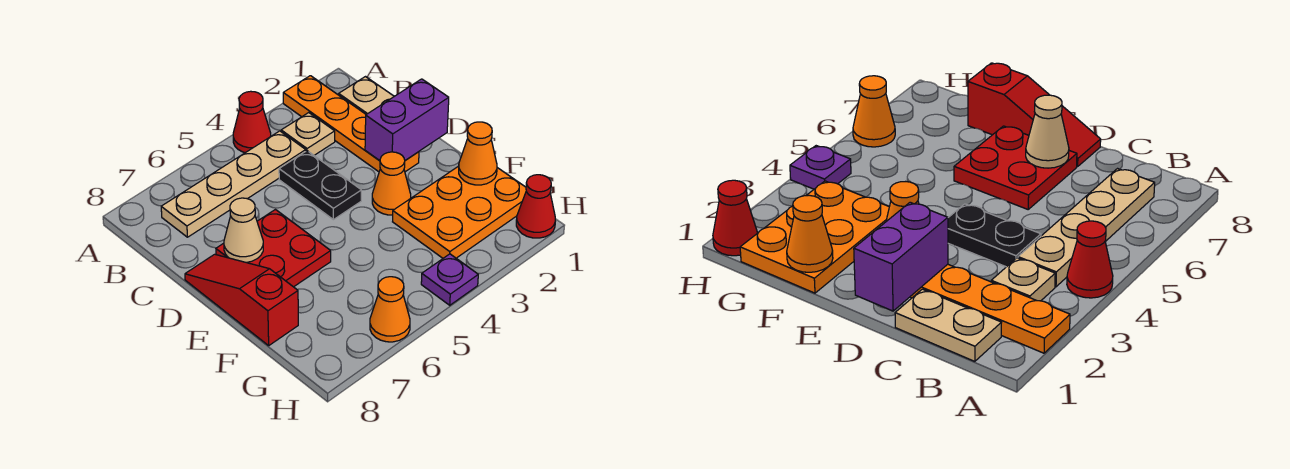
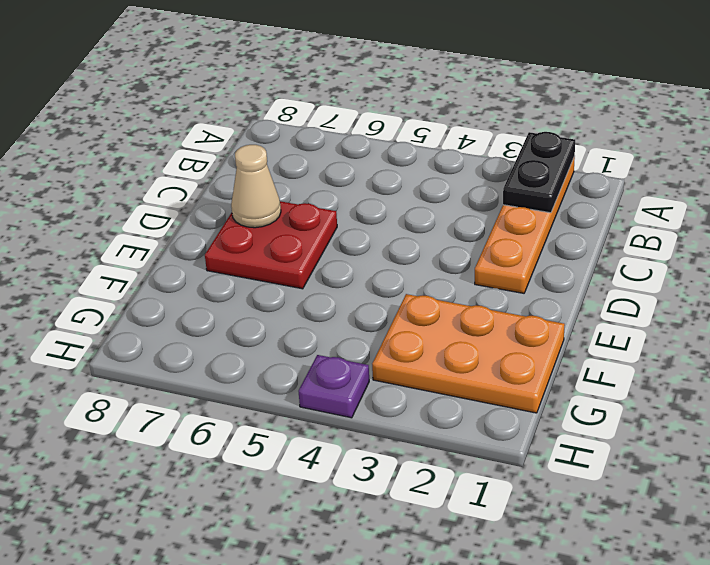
black plate A2:B2 level 2 -> black plate C4:D4 level 1
none -> red cone A4 level 1
none -> tan plate B1:C1 level 1
none -> tan plate B3 level 1

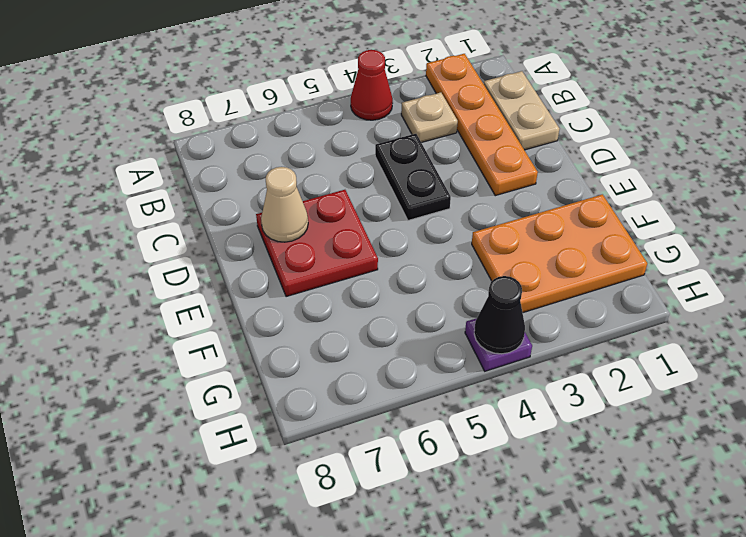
black cone H4 level 2 -> none
none -> tan plate B4:B7 level 1
none -> red slope D8:F8 level 1 top F
none -> orange cone E3 level 1

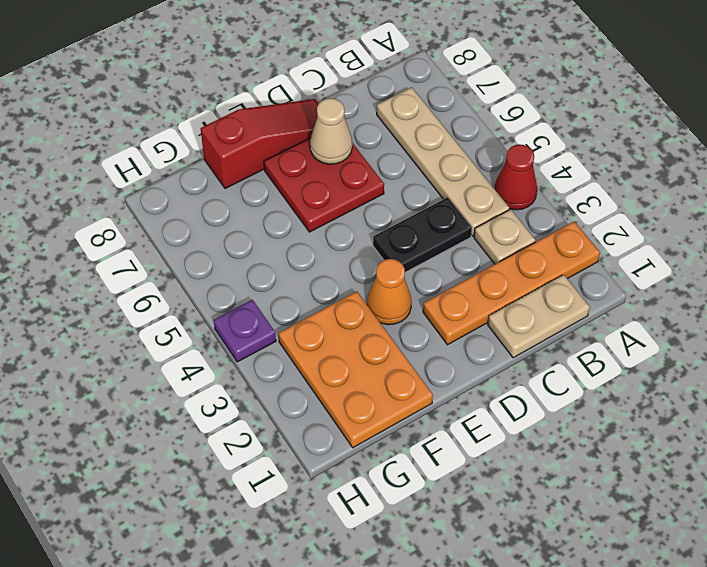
none -> red cone H1 level 1
none -> orange cone H6 level 1
none -> purple brick D1:D2 level 2

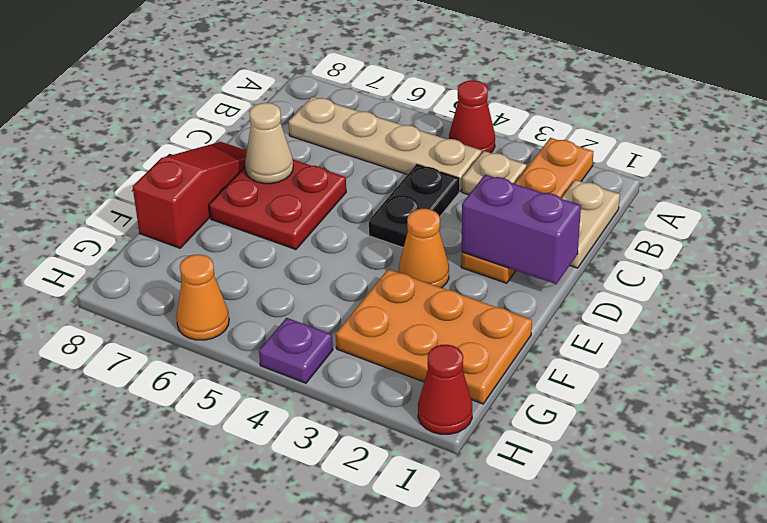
none -> orange cone F1 level 2

